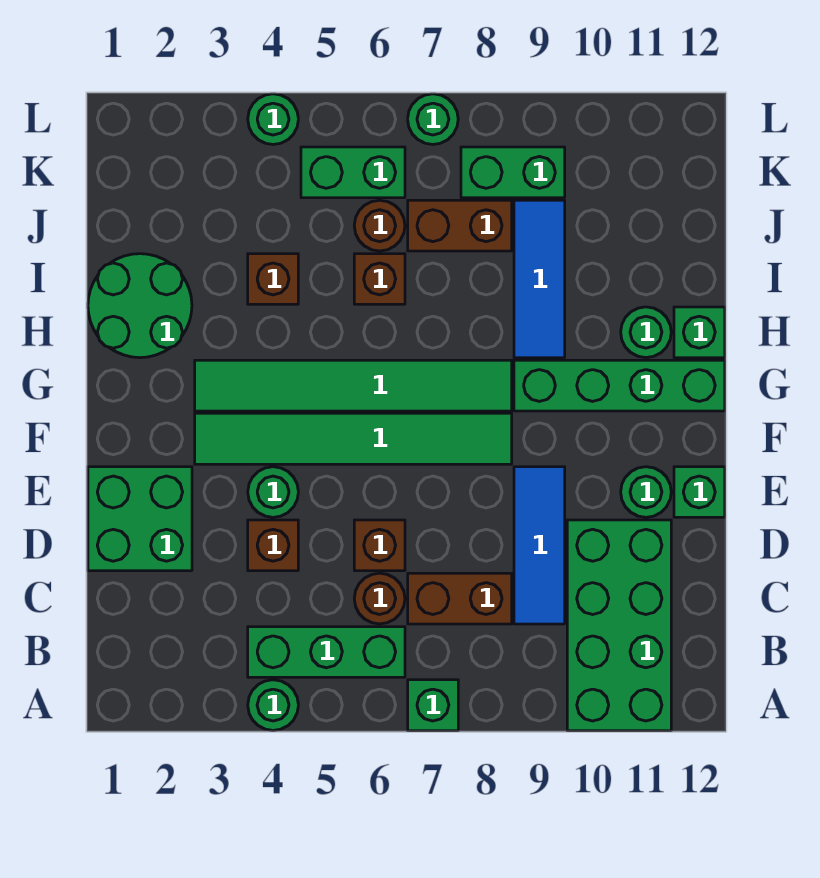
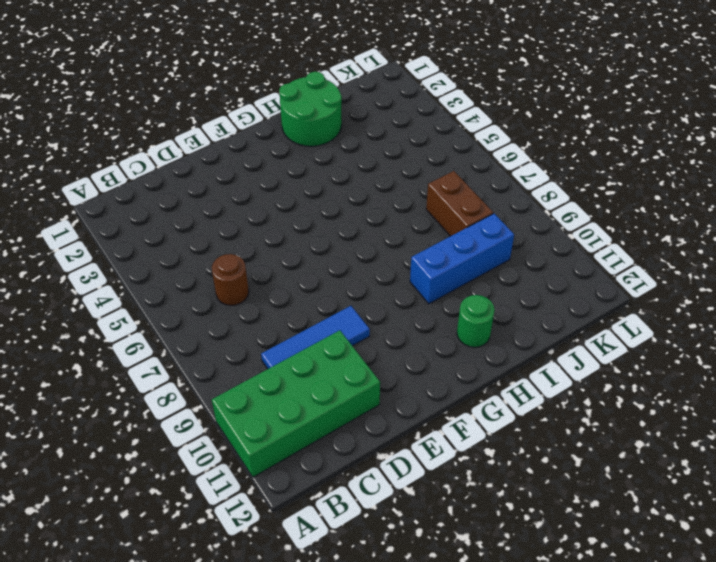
blue brick H9:J9 level 1 -> blue tile H9:J9 level 1
none -> green round brick A4 level 1
none -> green brick A7 level 1
none -> green brick B4:B6 level 1

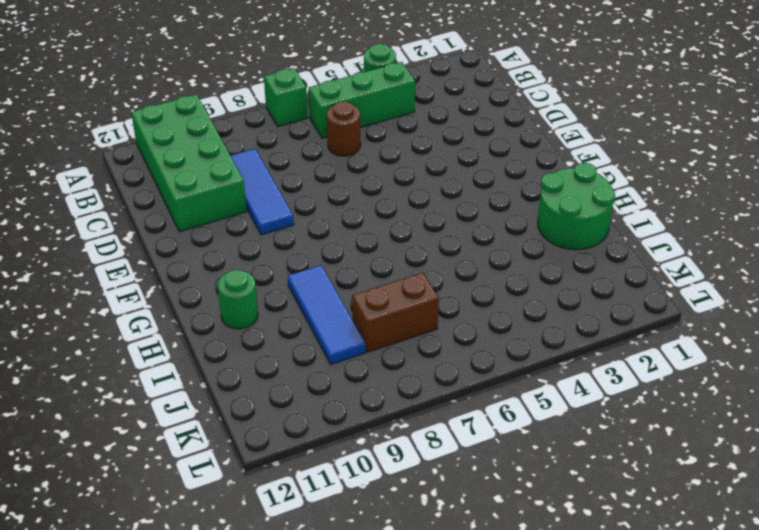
none -> brown brick C7:C8 level 1
none -> green brick D1:E2 level 1
none -> brown brick D4 level 1

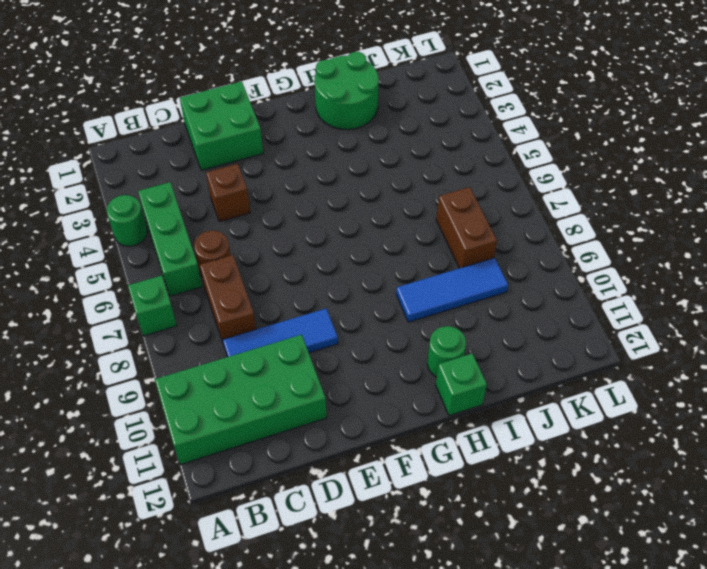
none -> brown brick D6 level 1
none -> green round brick E4 level 1
none -> green round brick E11 level 1

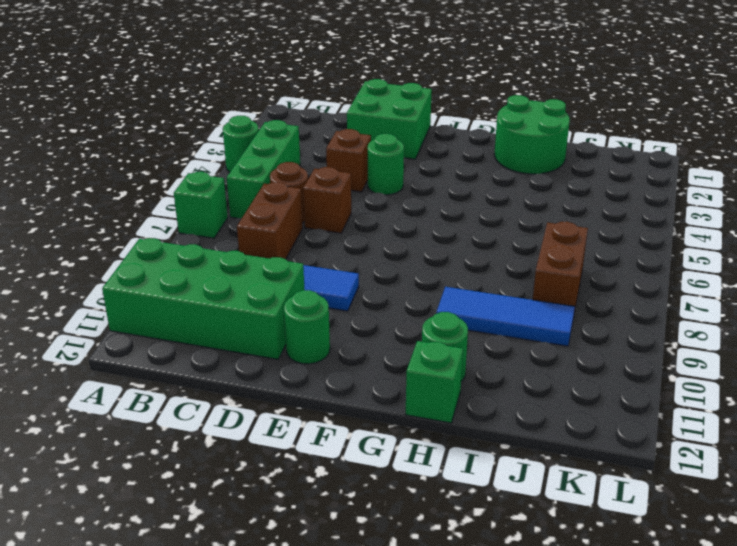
none -> green brick E12 level 1
none -> green tile F3:F8 level 1
none -> green tile G3:G8 level 1

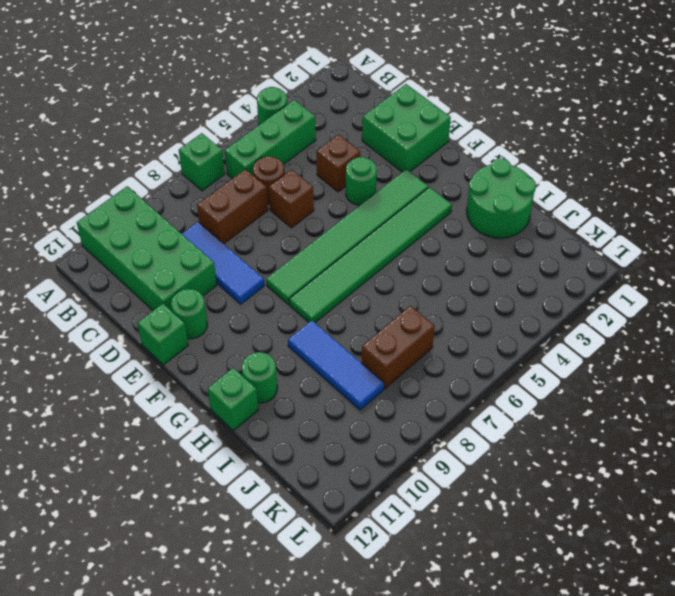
none -> green brick G9:G12 level 1
none -> brown brick I4 level 1
none -> brown brick I6 level 1

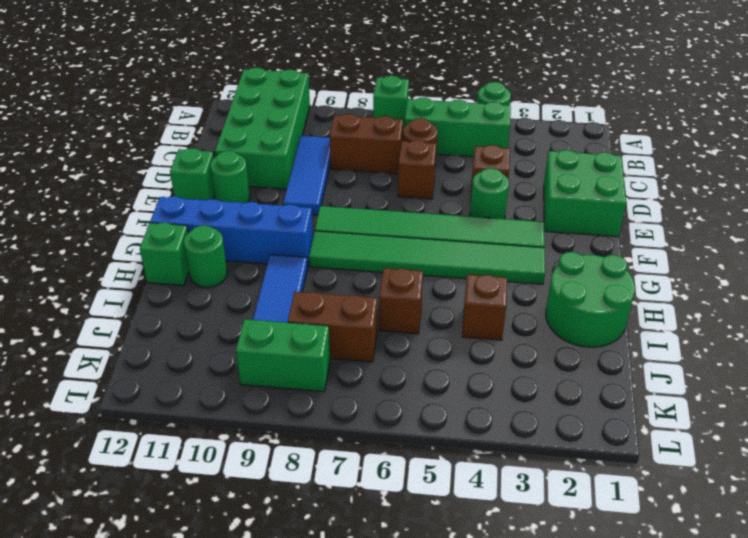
blue brick G9:G12 level 1 -> green brick G9:G12 level 1
none -> brown round brick J6 level 1
none -> green brick K5:K6 level 1
none -> green round brick L4 level 1

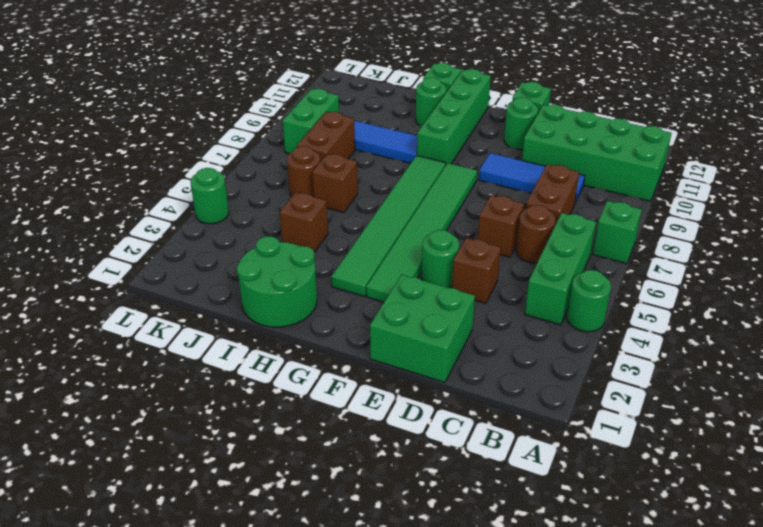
none -> green brick K5:K6 level 1
none -> green round brick L7 level 1

